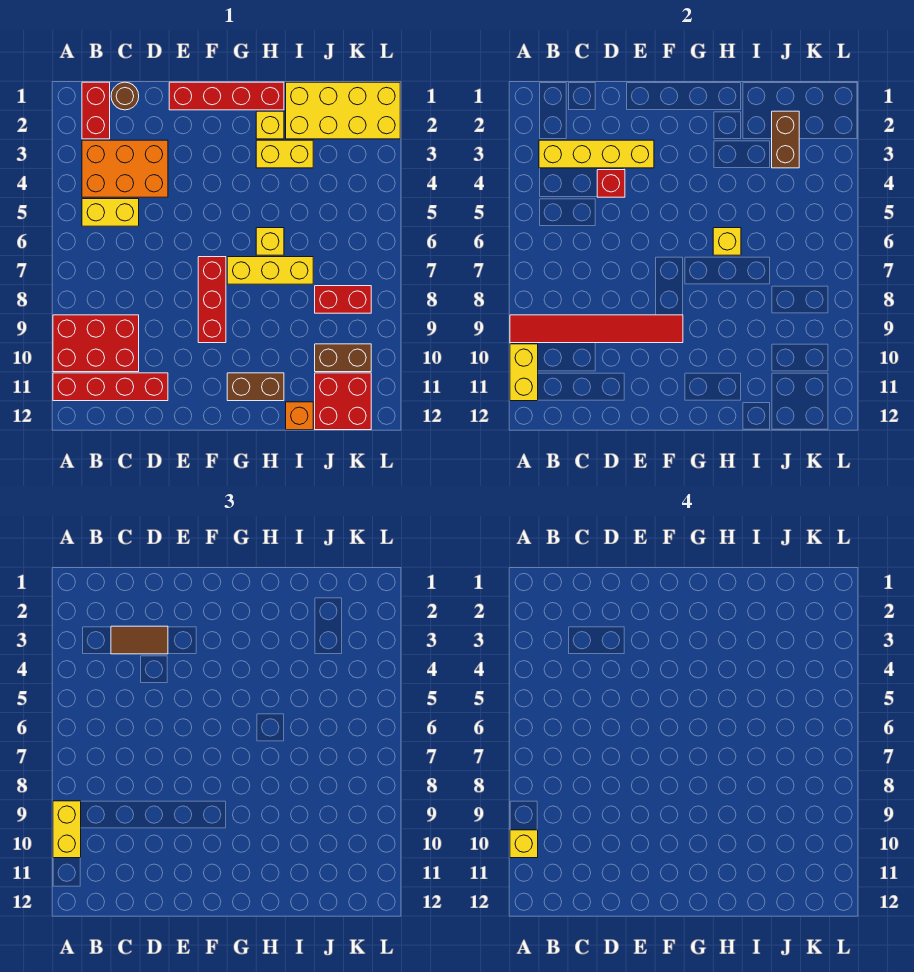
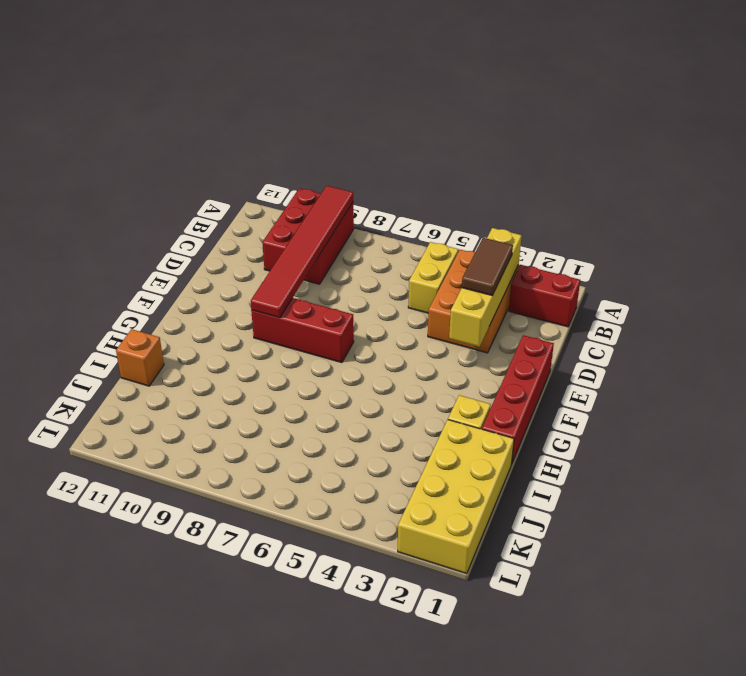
none -> red brick A11:D11 level 1
none -> brown round brick C1 level 1
none -> yellow brick G7:I7 level 1

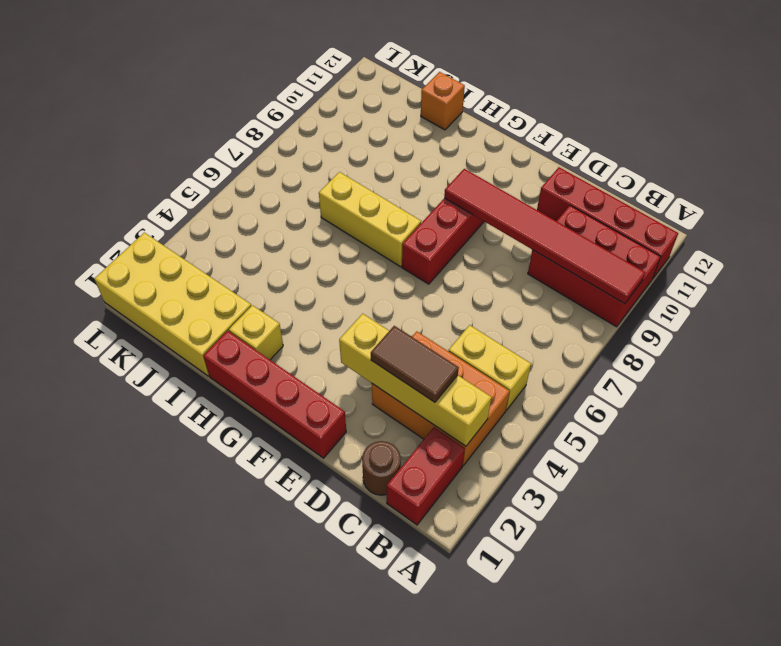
none -> brown brick G11:H11 level 1
none -> yellow brick H3:I3 level 1
none -> yellow brick H6 level 1

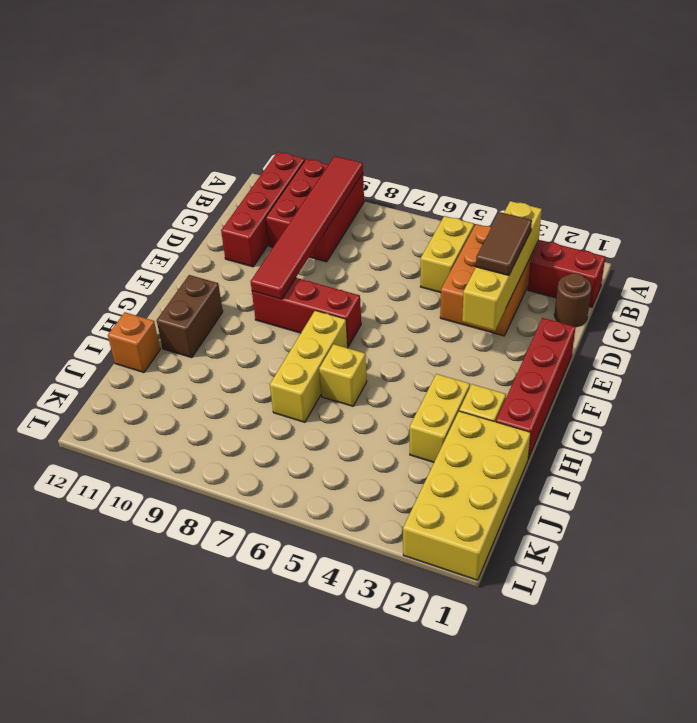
none -> red brick J8:K8 level 1
none -> brown brick J10:K10 level 1
none -> red brick J11:K12 level 1

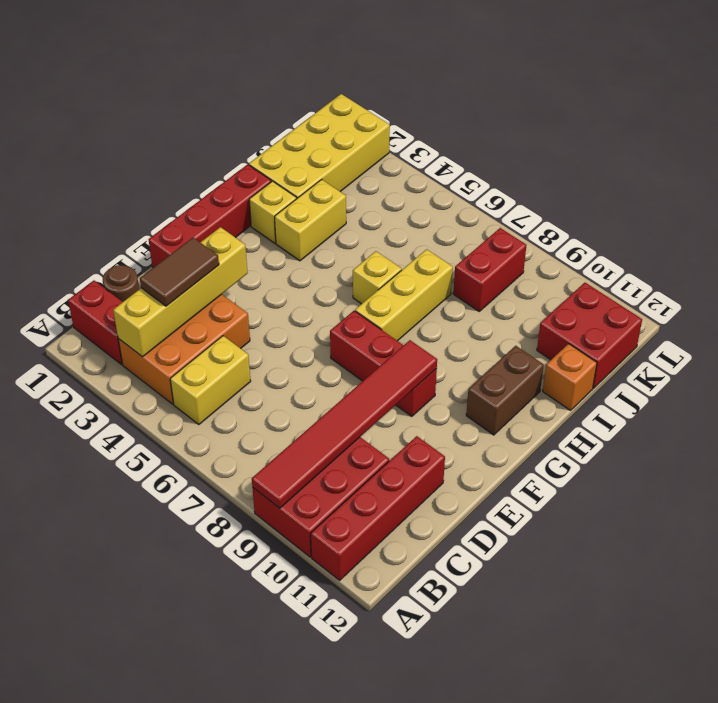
none -> brown brick J10:K10 level 1
none -> yellow brick A10:A11 level 2
none -> red brick D4 level 2

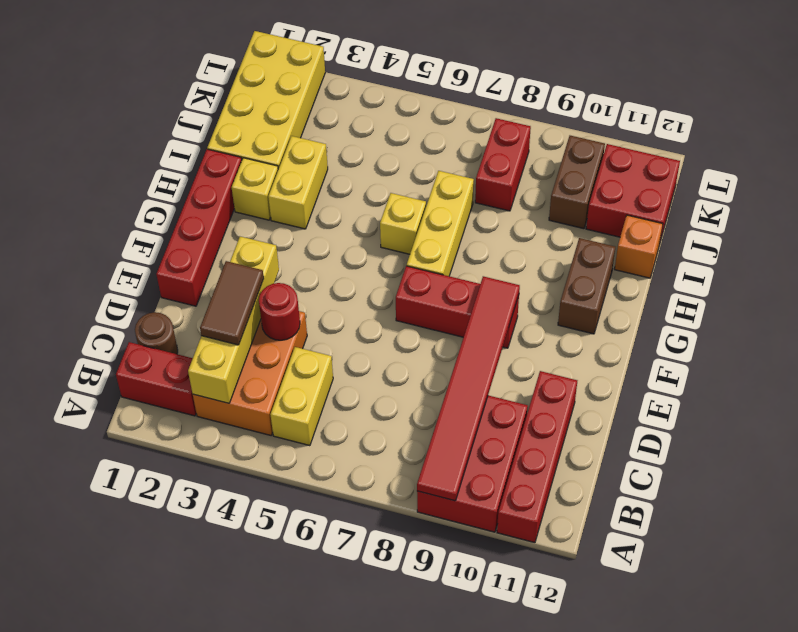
red round brick D4 level 2 -> red brick D4 level 2
none -> yellow brick A10:A11 level 2
none -> yellow brick H6 level 2
none -> brown brick J2:J3 level 2

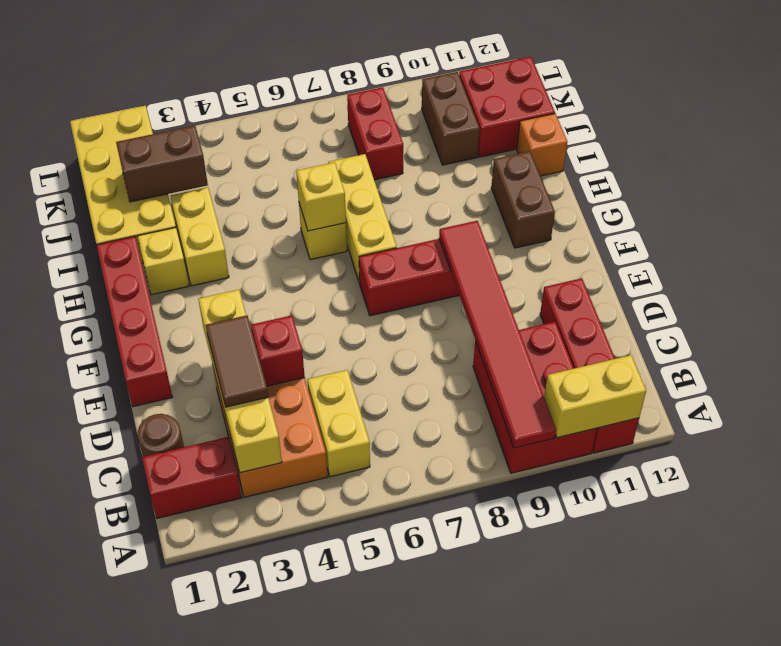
none -> yellow brick A9:A10 level 3
none -> yellow brick A10 level 4

